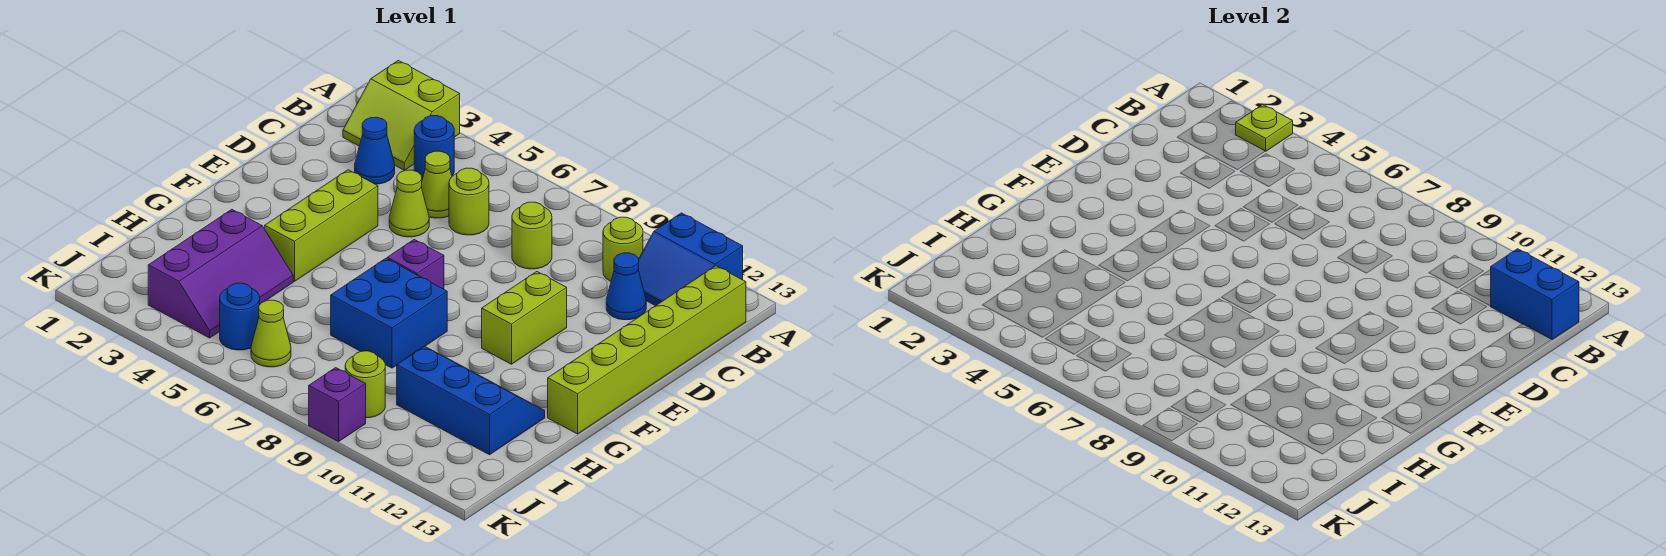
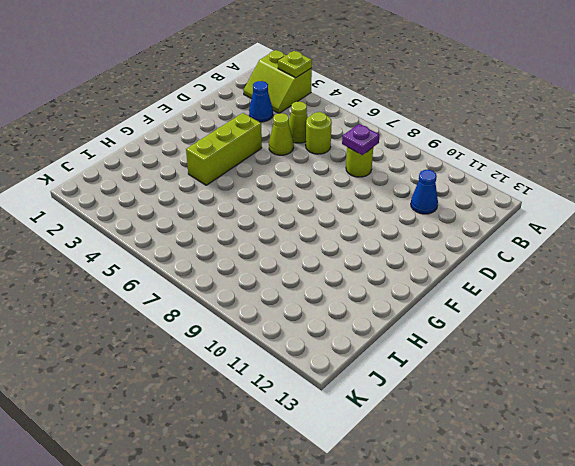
purple plate C8 level 2 -> none
none -> blue slope A11:B12 level 1 top A
none -> blue round brick B4 level 1
none -> lime round brick B10 level 1

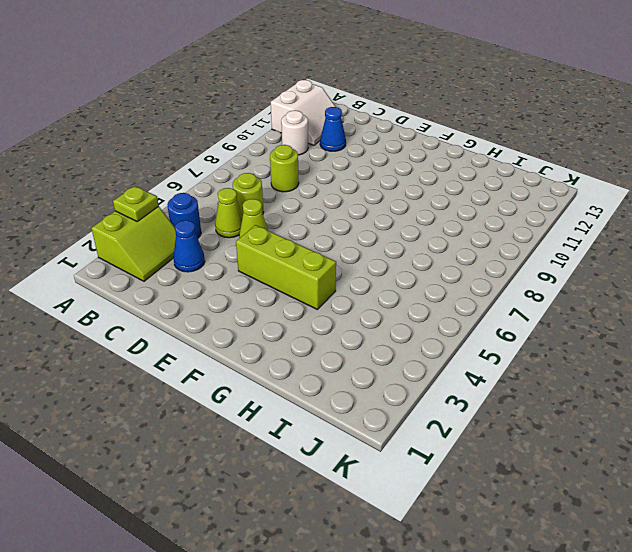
white slope A11:B12 level 1 top A -> blue slope A11:B12 level 1 top A
white round brick B10 level 1 -> lime round brick B10 level 1
none -> lime brick B13:G13 level 1
none -> lime brick E10:F10 level 1
none -> purple brick F7 level 1

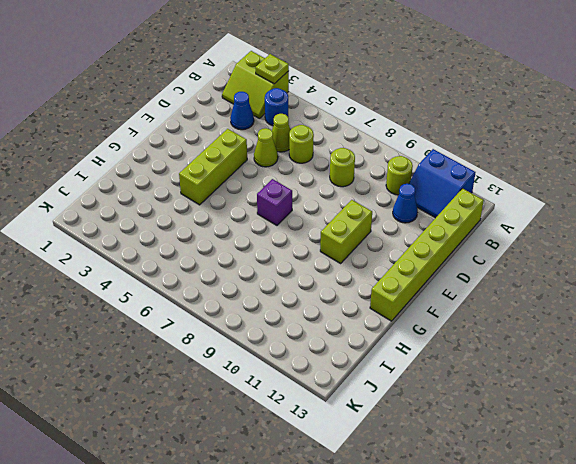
none -> blue brick G7:H8 level 1
none -> purple slope H3:J4 level 1 top 3
none -> blue slope H10:I12 level 1 top I

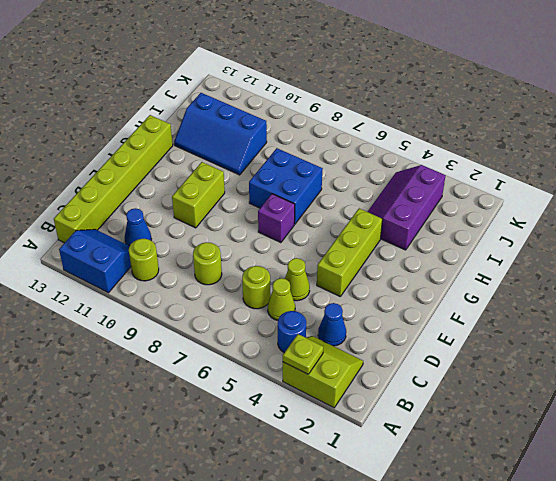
none -> blue round brick J5 level 1
none -> lime cone J6 level 1
none -> lime round brick J9 level 1

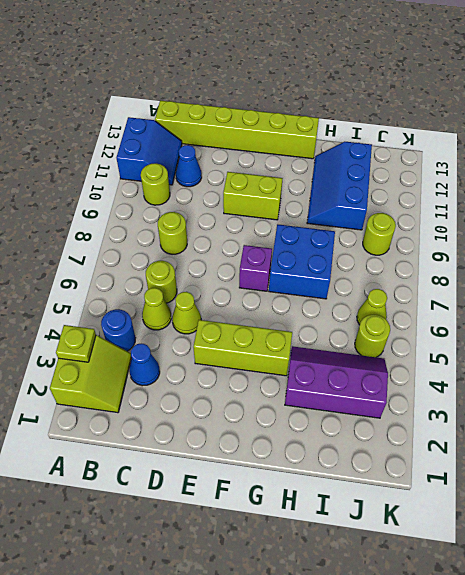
lime round brick J5 level 1 -> blue round brick J5 level 1
none -> purple brick K9 level 1
none -> blue brick B12:B13 level 2

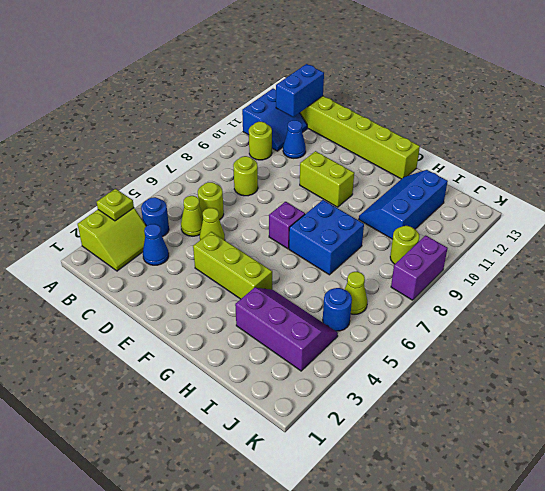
purple brick K8:K9 level 1 -> purple brick K9 level 1

